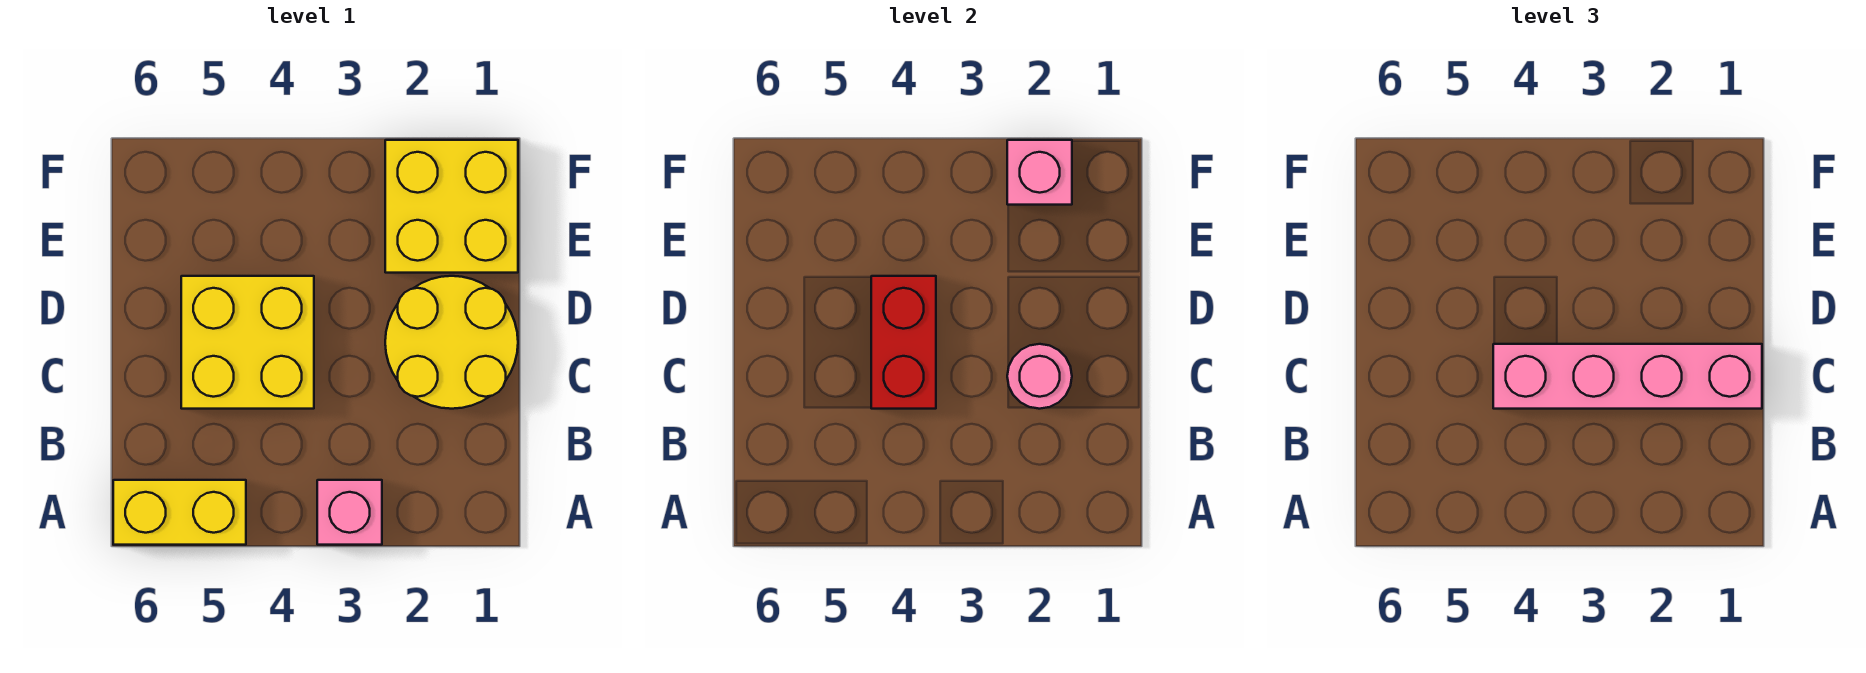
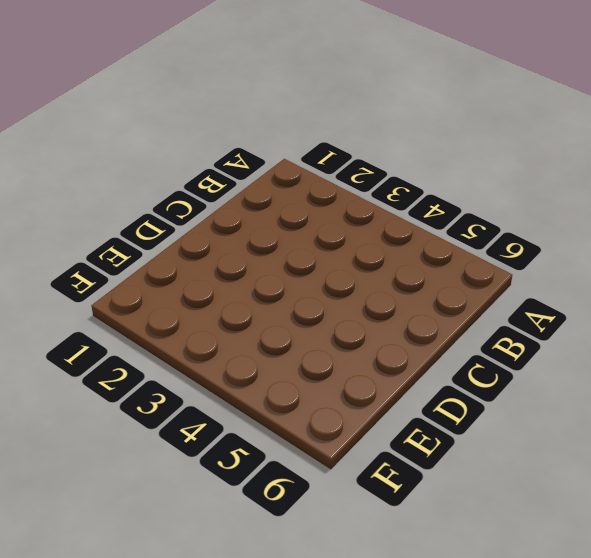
none -> pink brick A3 level 1
none -> yellow brick A5:A6 level 1

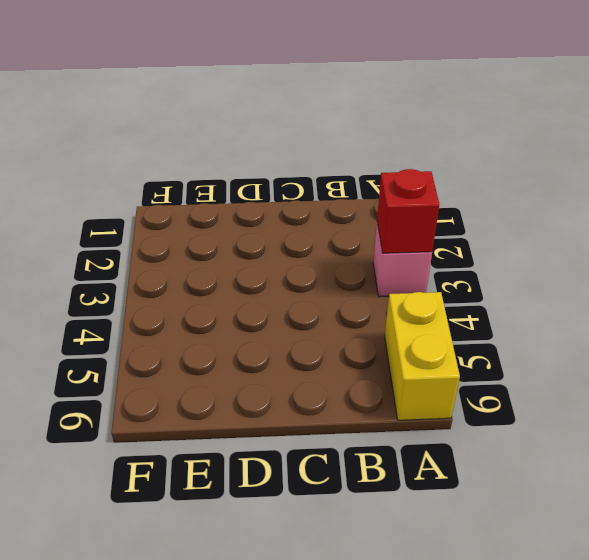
red brick A3 level 2 -> none
none -> yellow round brick C1:D2 level 1
none -> yellow brick C4:D5 level 1

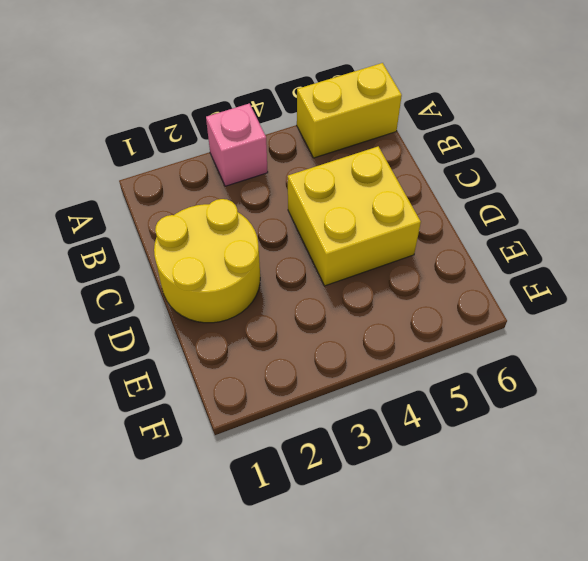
none -> yellow brick E1:F2 level 1
none -> pink round brick C2 level 2

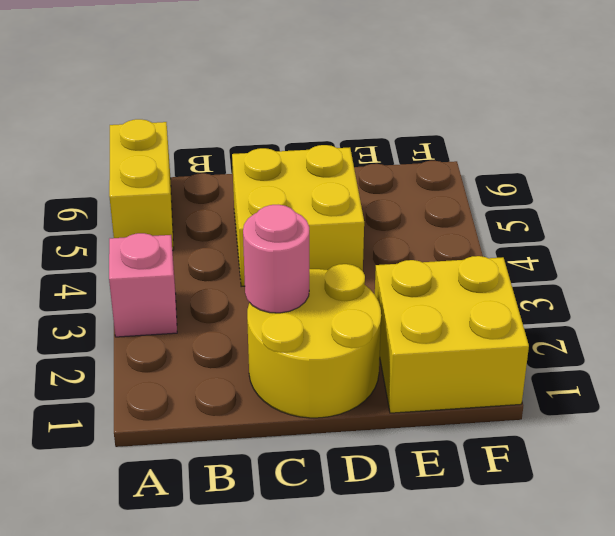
none -> red brick C4:D4 level 2
none -> pink brick F2 level 2

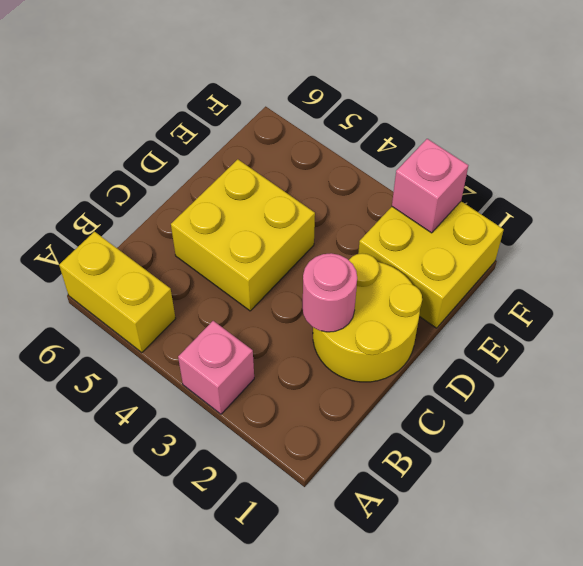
none -> red brick C4:D4 level 2
none -> pink brick C1:C4 level 3

